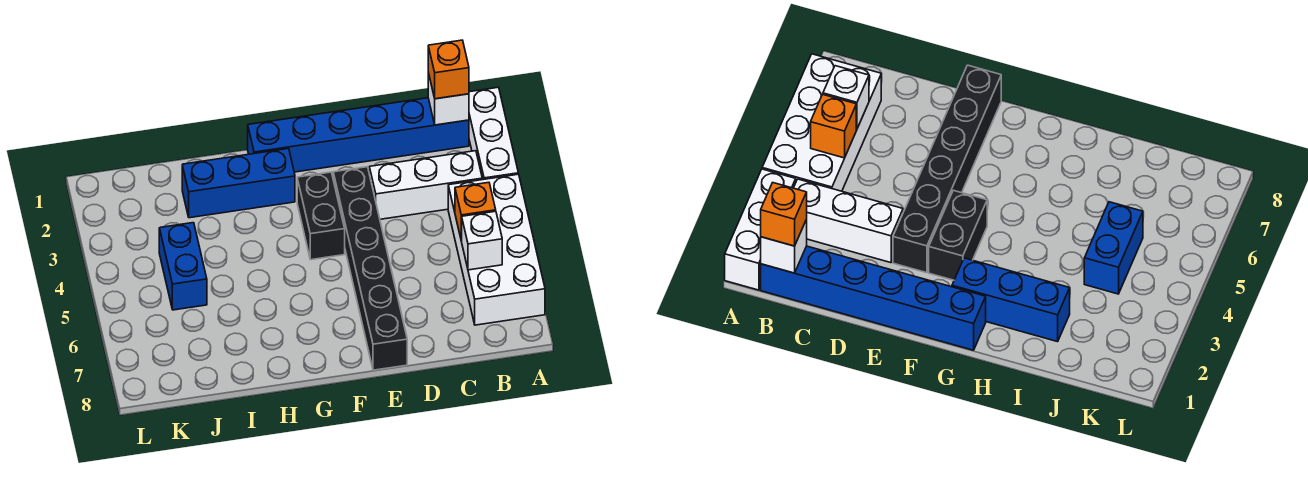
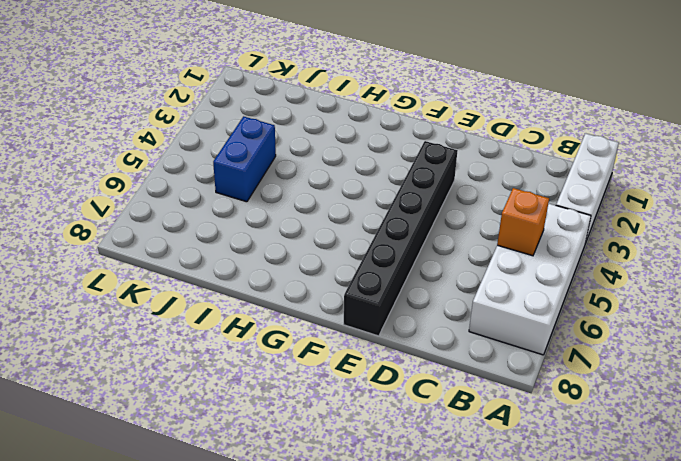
none -> blue brick B1:G1 level 1
none -> white brick B3:D3 level 1
none -> black brick F3:F4 level 1

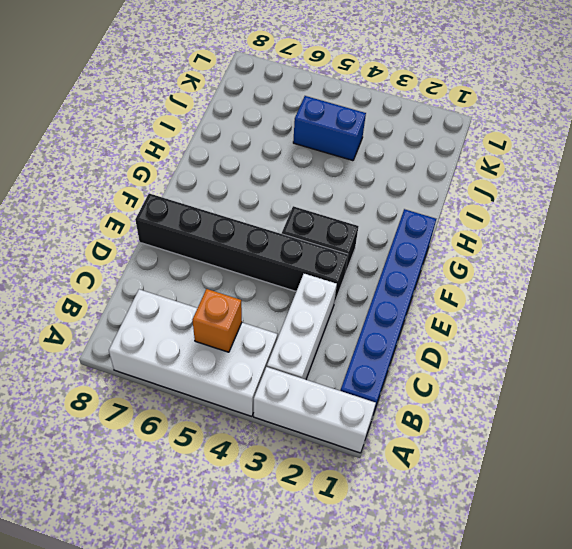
none -> blue brick G2:I2 level 1
none -> white brick B1 level 2
none -> white brick B6 level 2

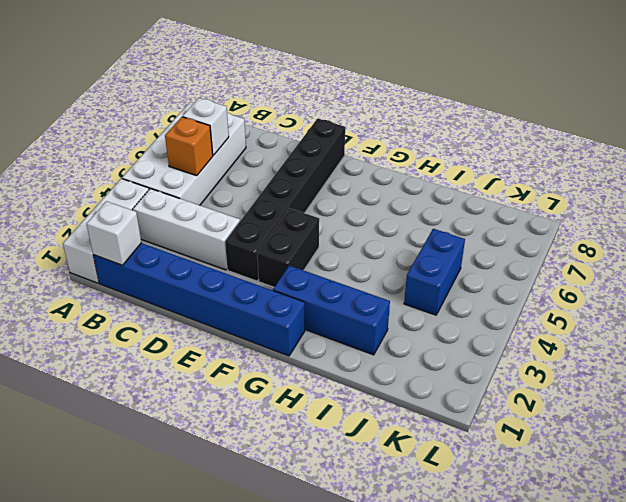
none -> orange brick B1 level 3

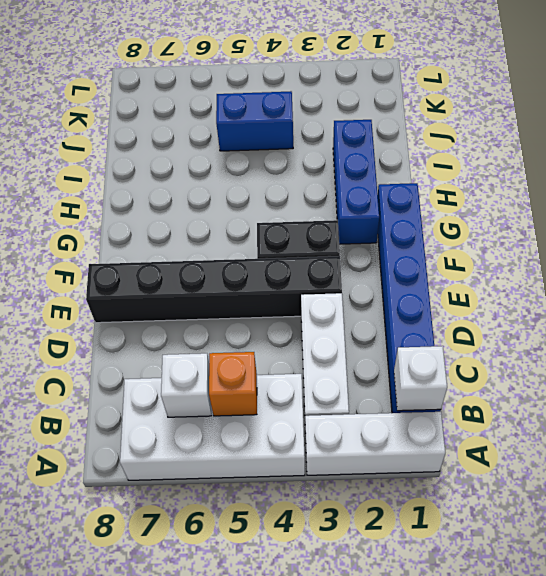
none -> orange brick B1 level 3

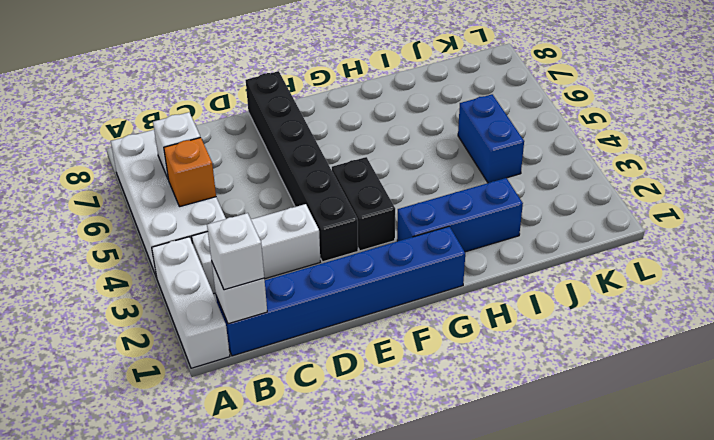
white brick B1 level 3 -> orange brick B1 level 3

